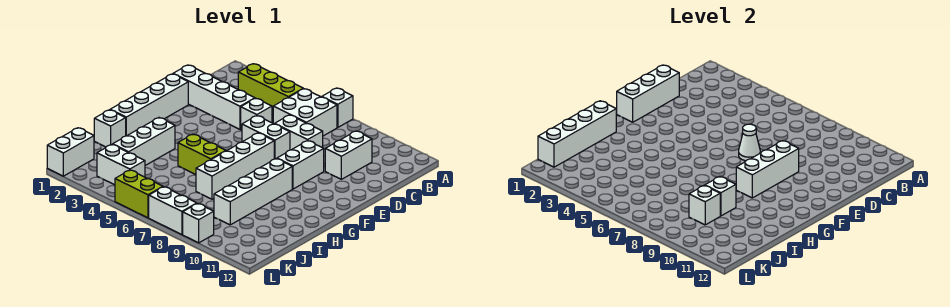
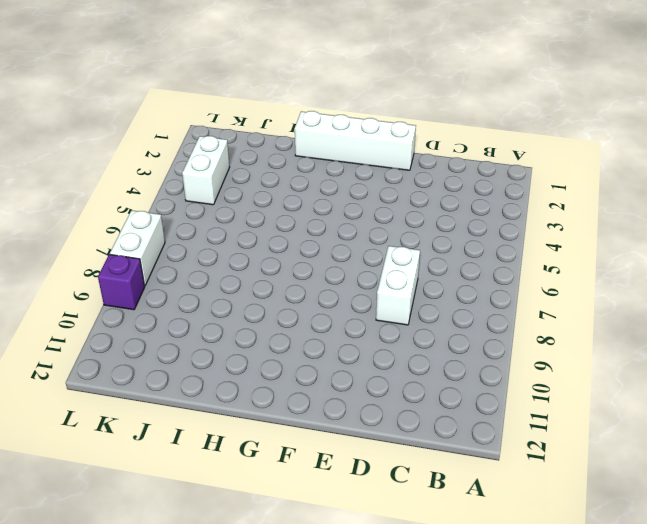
purple brick L9 level 1 -> white brick L9 level 1
none -> white brick A7 level 1
none -> lime brick B3:B5 level 1
none -> white brick B6:C7 level 1

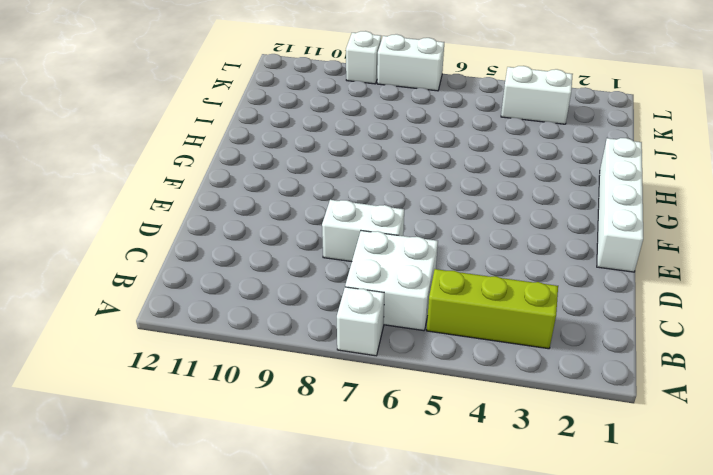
none -> white brick C10:D10 level 1
none -> white brick D1:D4 level 1
none -> white brick D5 level 1

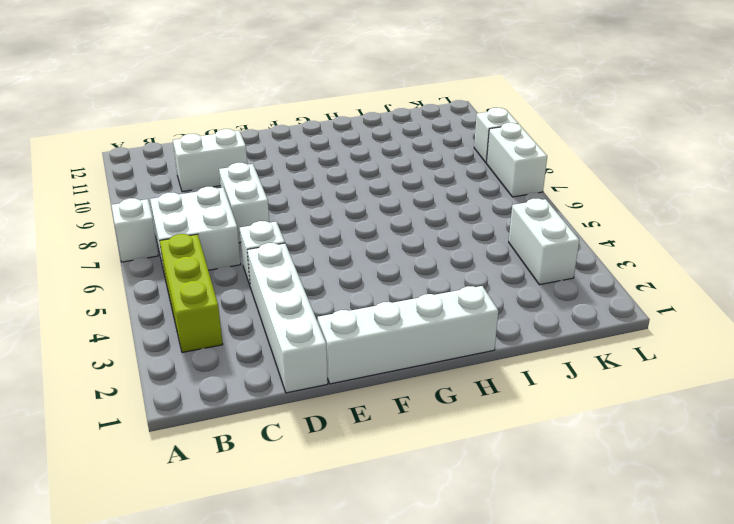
none -> white brick E6:E7 level 1
none -> white brick E9:F9 level 1
none -> white brick F7:I7 level 1

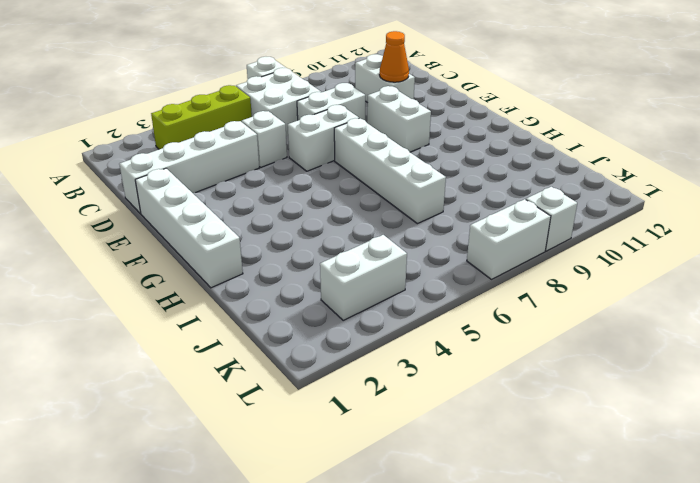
orange cone D10 level 2 -> none
none -> white brick G9:J9 level 1
none -> white brick H3:J3 level 1
none -> lime brick H5:H6 level 1

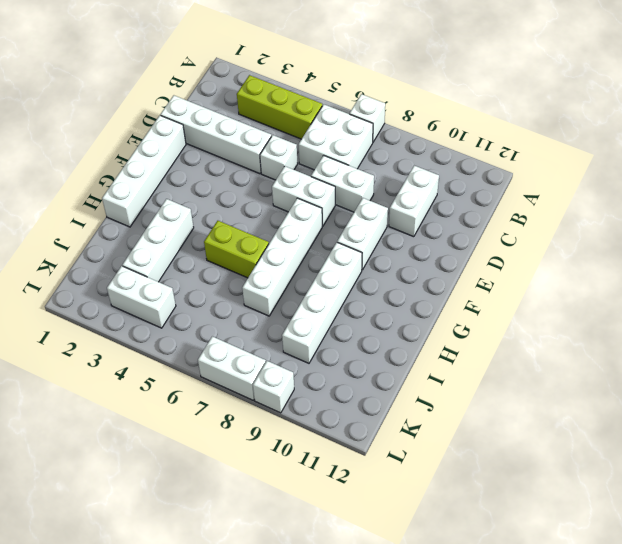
none -> white brick I1 level 1
none -> white brick K1:L1 level 1
none -> lime brick L5:L6 level 1

